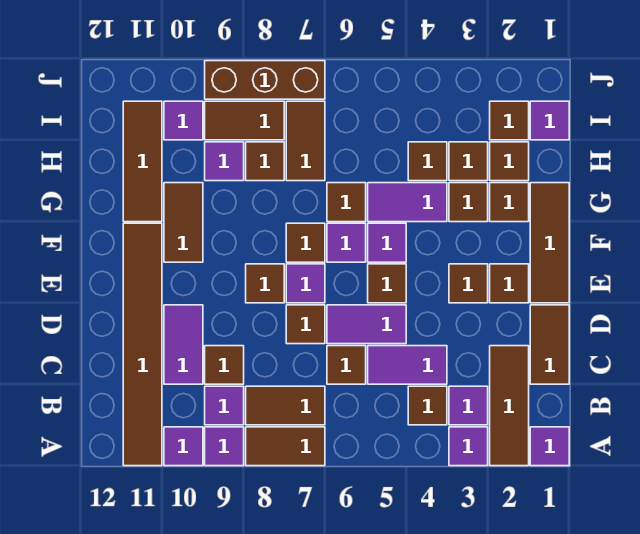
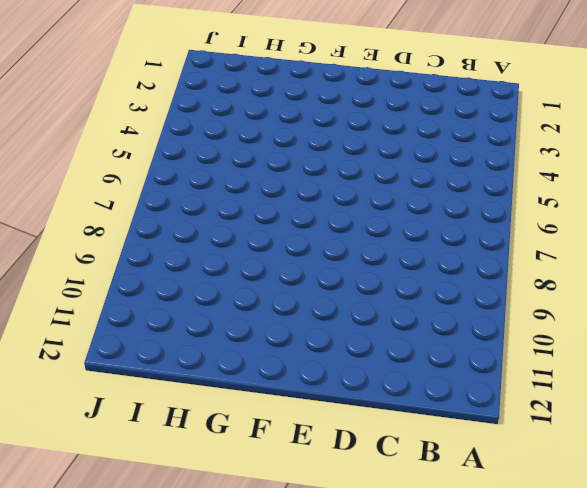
none -> purple tile A1 level 1
none -> brown tile A2:C2 level 1
none -> purple tile A3 level 1
none -> brown tile A7:A8 level 1

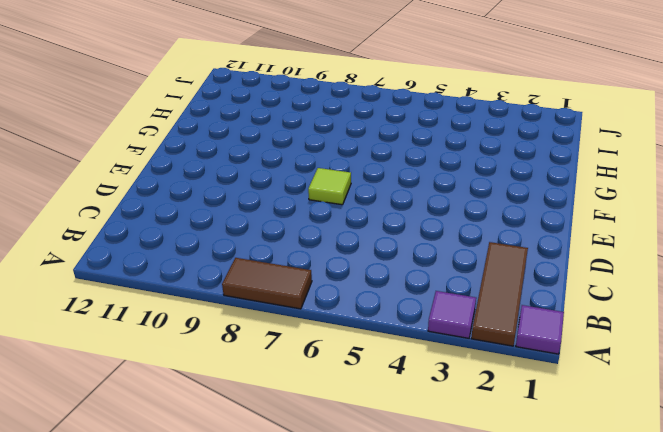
lime tile E7 level 1 -> purple tile E7 level 1
none -> purple tile A9 level 1
none -> purple tile A10 level 1
none -> brown tile A11:F11 level 1
none -> purple tile B3 level 1

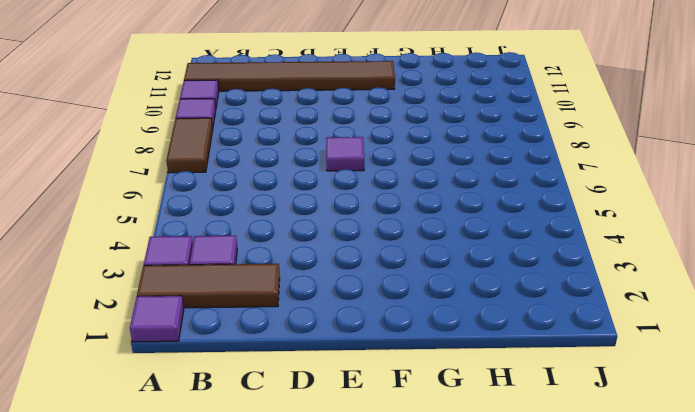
none -> brown tile B4 level 1
none -> brown tile B7:B8 level 1
none -> purple tile B9 level 1
none -> brown tile C1:D1 level 1

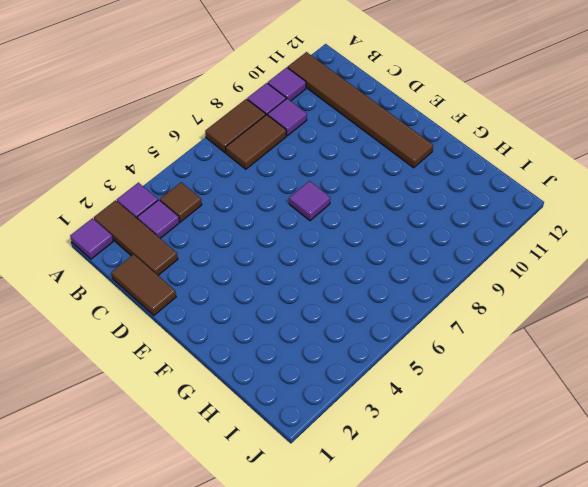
none -> purple tile C4:C5 level 1
none -> brown tile C6 level 1
none -> brown tile C9 level 1
none -> purple tile C10:D10 level 1

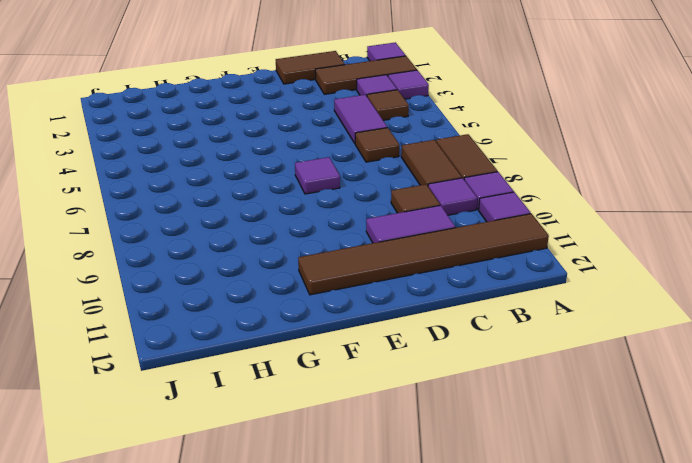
none -> purple tile D5:D6 level 1
none -> brown tile D7 level 1
none -> brown tile E1:G1 level 1
none -> brown tile E2 level 1

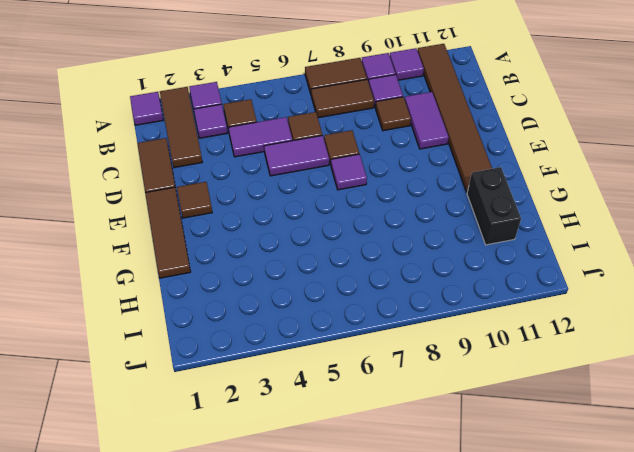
black brick G11:H11 level 1 -> brown tile G11:I11 level 1
none -> brown tile E3 level 1
none -> brown tile E5 level 1
none -> brown tile E8 level 1
none -> purple tile F5 level 1

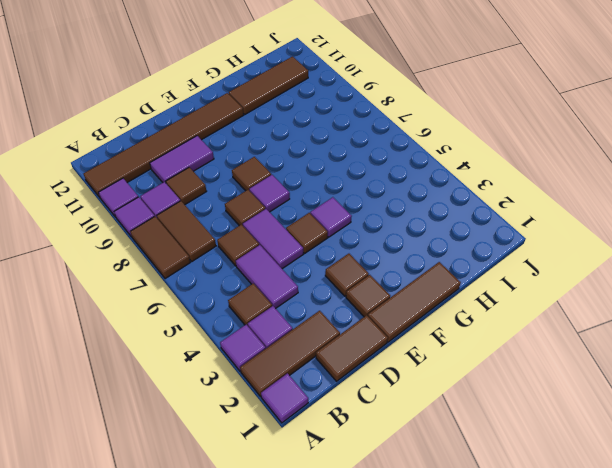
none -> purple tile F6 level 1
none -> brown tile F7 level 1
none -> brown tile F10:G10 level 1
none -> brown tile G2 level 1

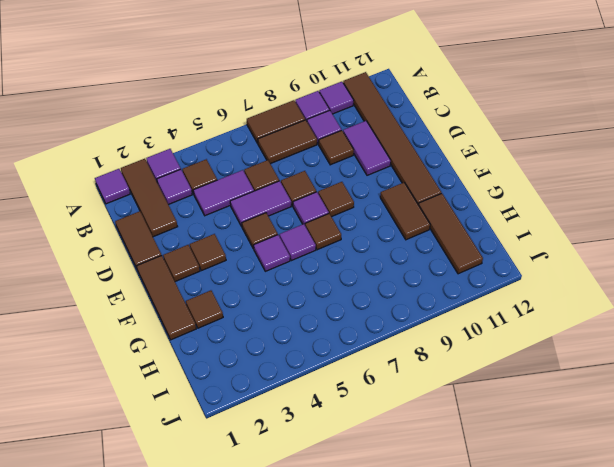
none -> brown tile G3 level 1
none -> purple tile G4:G5 level 1
none -> brown tile G6 level 1
none -> brown tile H2 level 1

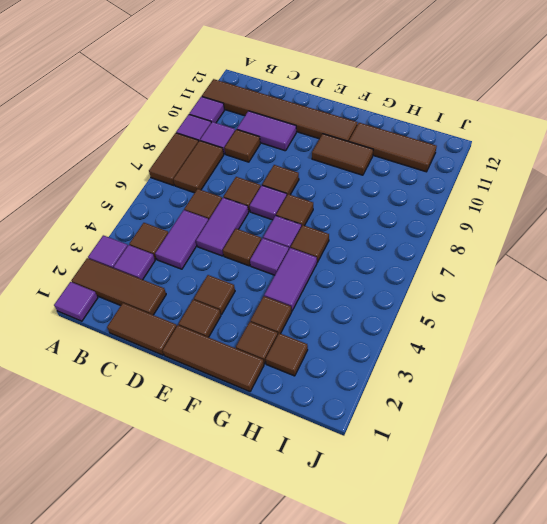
none -> brown tile H3 level 1
none -> brown tile H4 level 1
none -> brown tile H7:I7 level 1
none -> brown tile H8 level 1

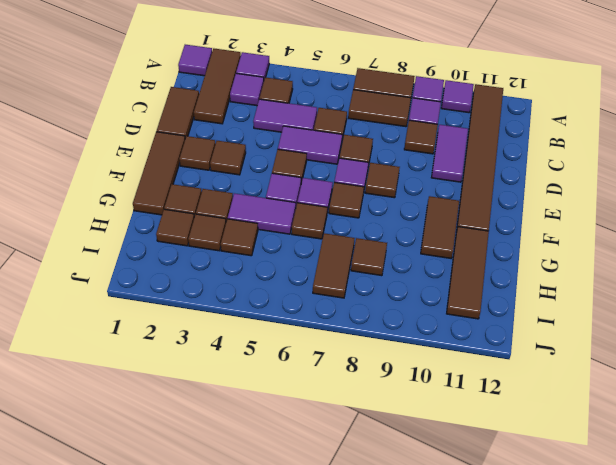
none -> purple tile H9 level 1
none -> purple tile I1 level 1
none -> brown tile I2 level 1
none -> brown tile I8:I9 level 1

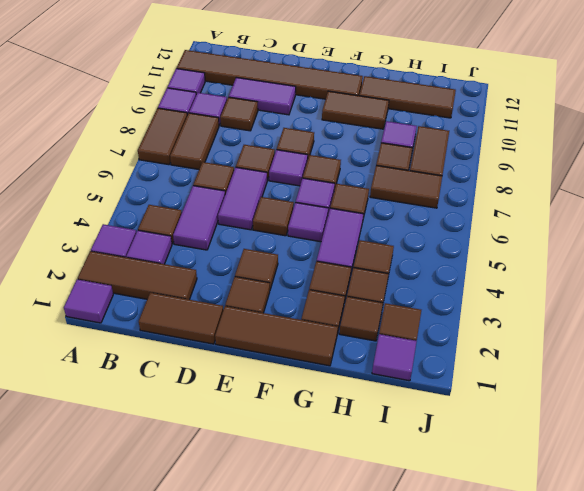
none -> purple tile I10 level 1
none -> brown brick J7:J9 level 1

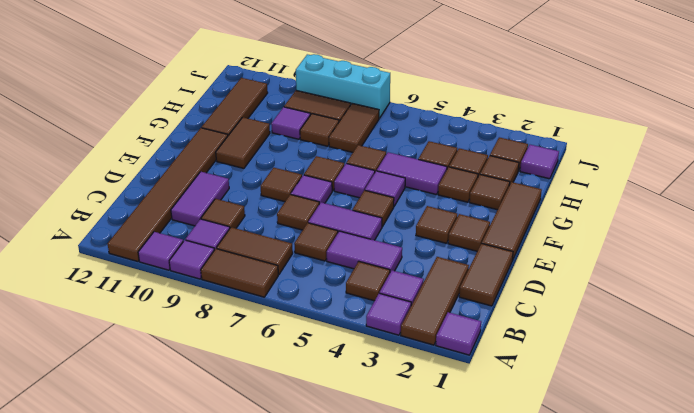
cyan brick J7:J9 level 1 -> brown brick J7:J9 level 1
none -> purple tile I10 level 1

